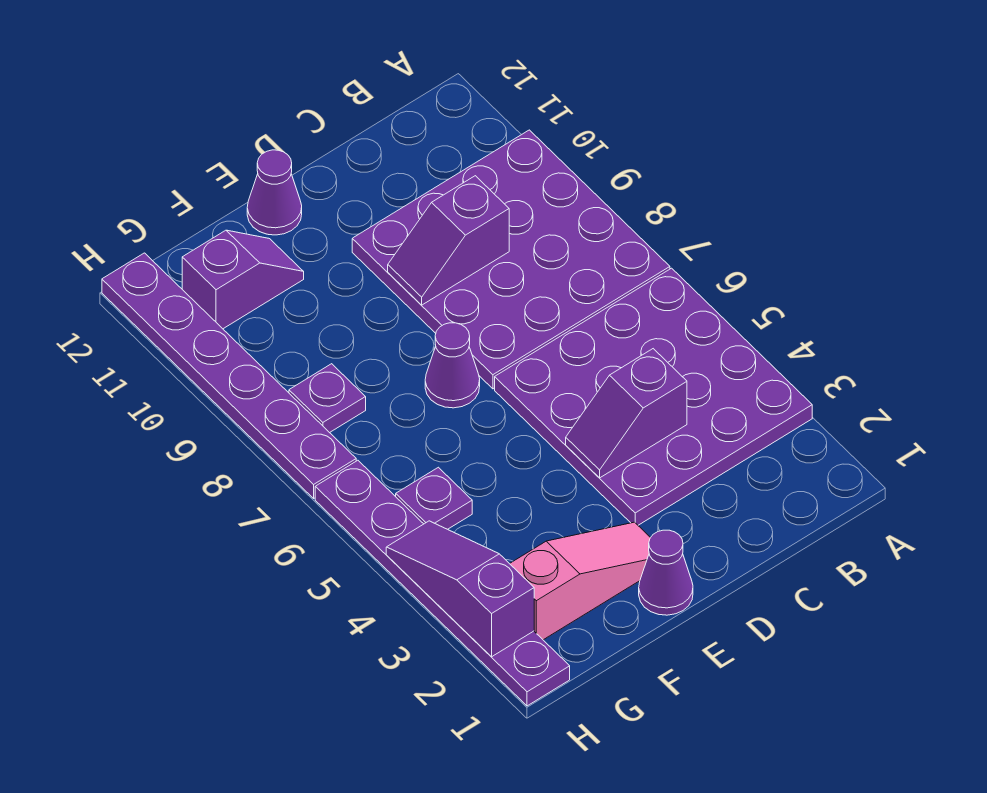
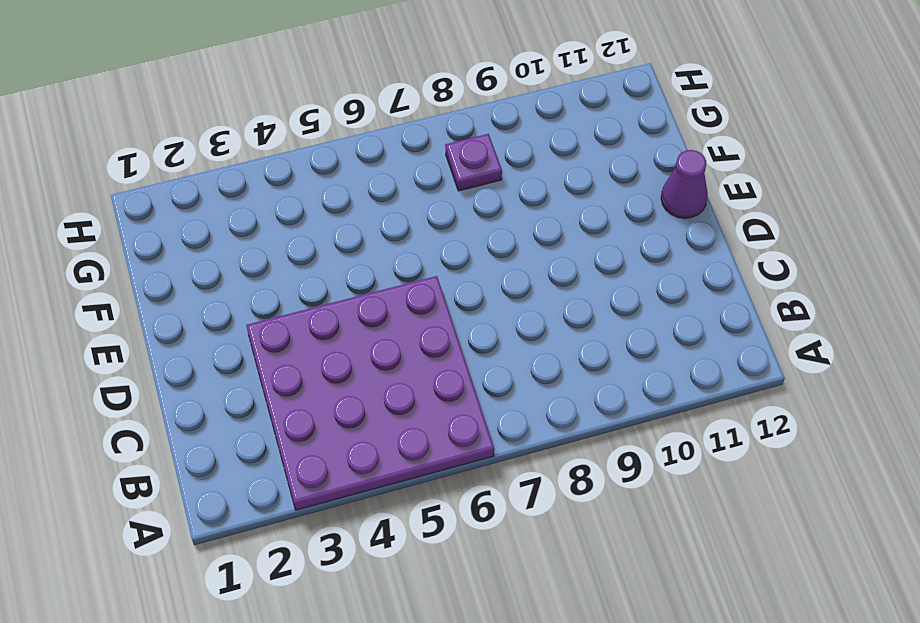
none -> purple plate A7:D10 level 1
none -> purple cone E1 level 1
none -> pink slope E2:G2 level 1 top G

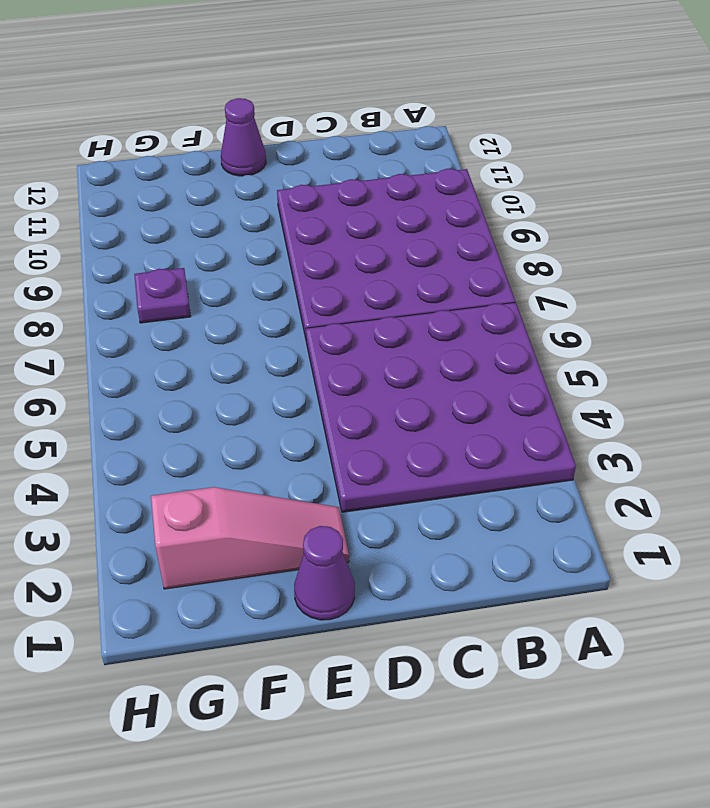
none -> purple cone E7 level 1
none -> purple slope F11:G11 level 1 top G
none -> purple plate G5 level 1

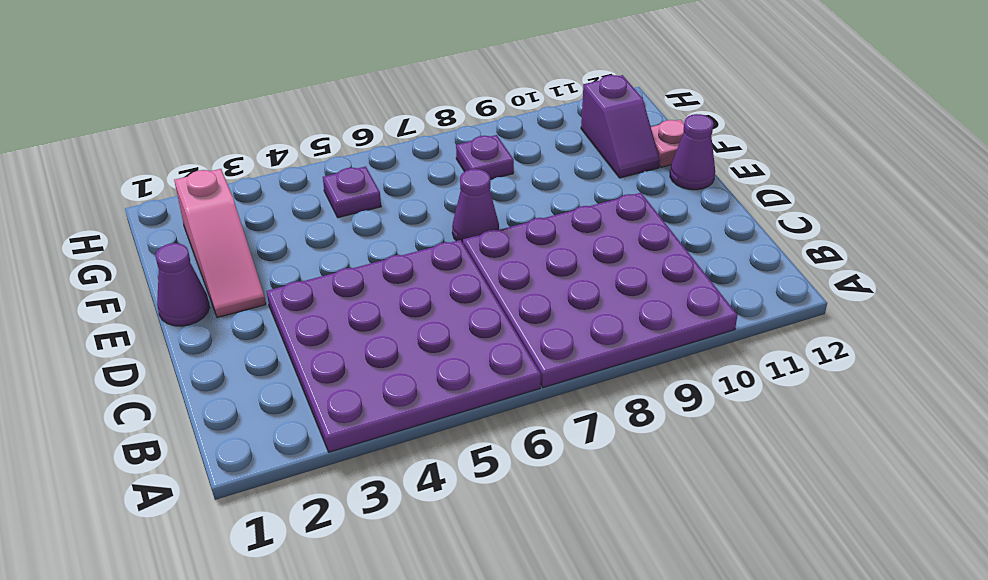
pink plate F12 level 1 -> none
none -> purple plate H1:H6 level 1
none -> purple plate H7:H12 level 1
none -> purple slope C4:D4 level 2 top C

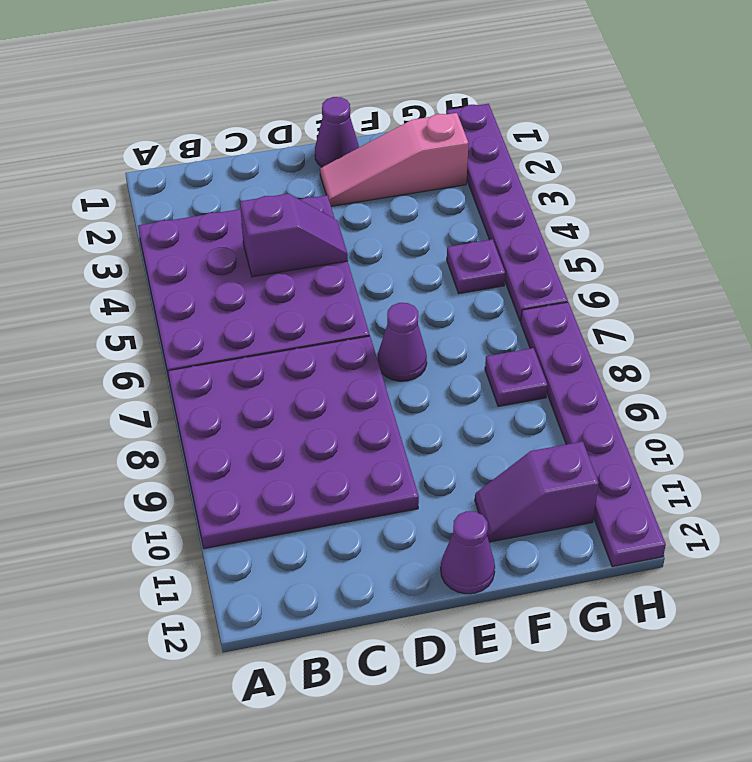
none -> purple slope C9:D9 level 2 top C
none -> purple slope H2:H4 level 2 top 2

